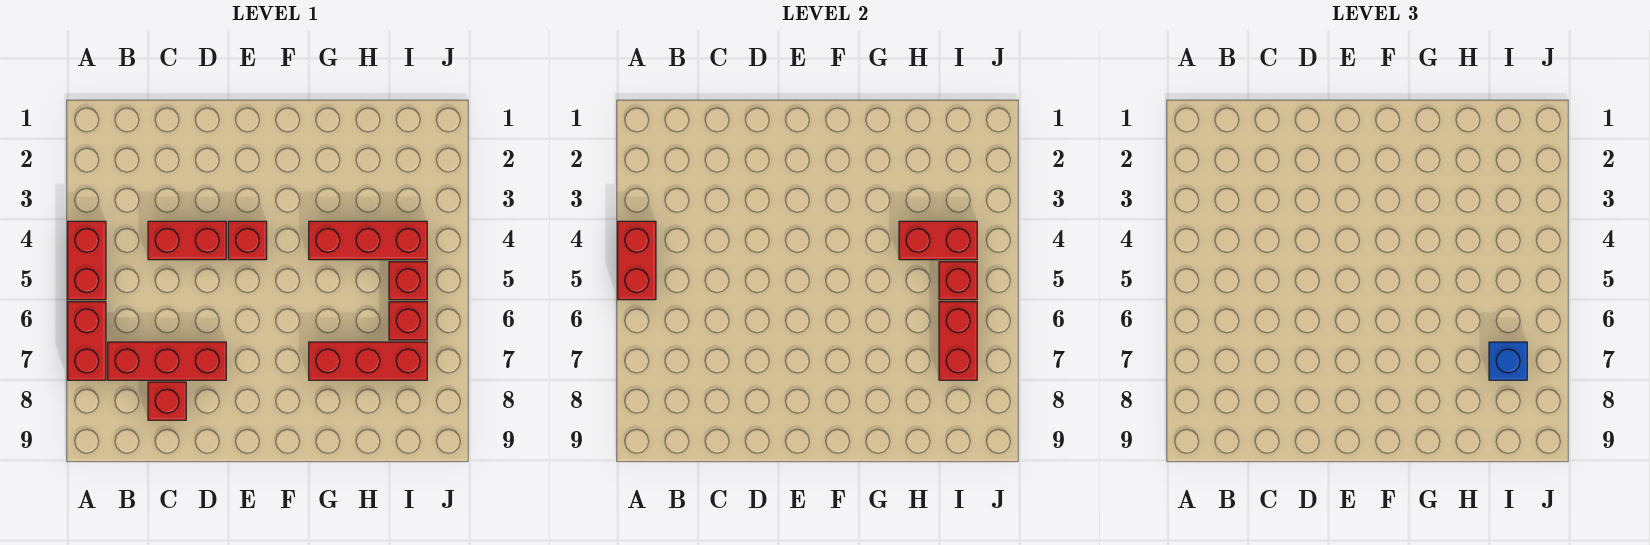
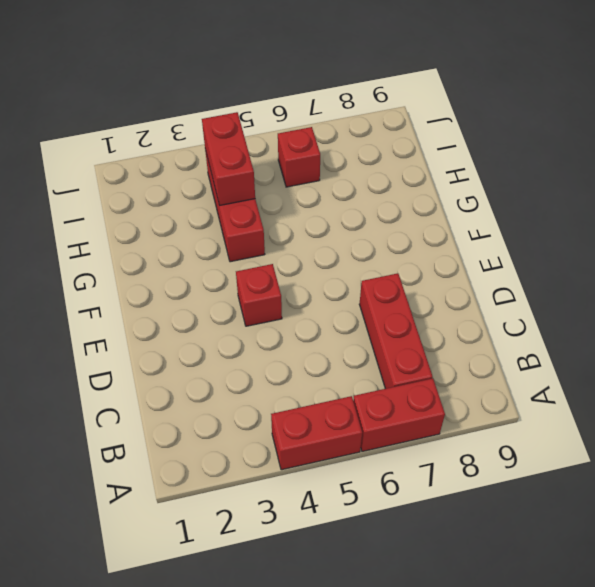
none -> red brick C4:D4 level 1
none -> red brick C8 level 1
none -> red brick G7:I7 level 1

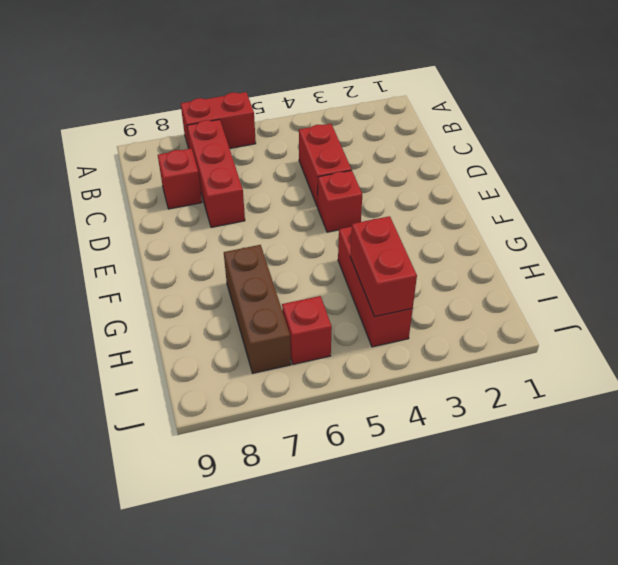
brown brick G7:I7 level 1 -> red brick G7:I7 level 1
none -> red brick A4:A5 level 1
none -> red brick I5 level 1
none -> red brick A4:A5 level 2

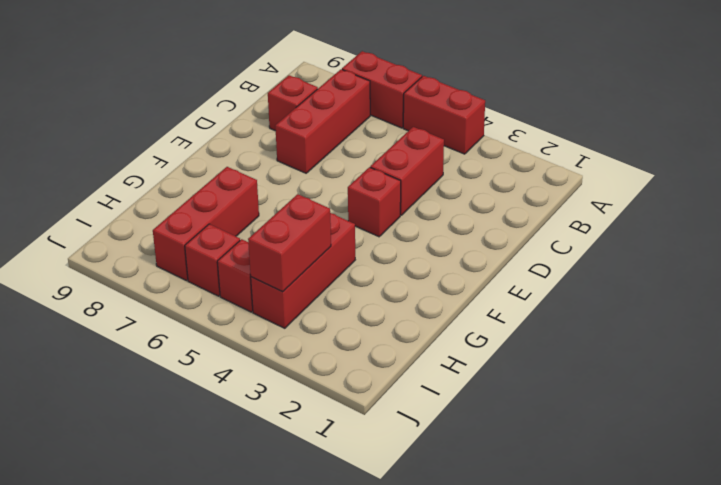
none -> red brick A4:A5 level 2
none -> red brick I5 level 2
none -> red brick I6:I7 level 2

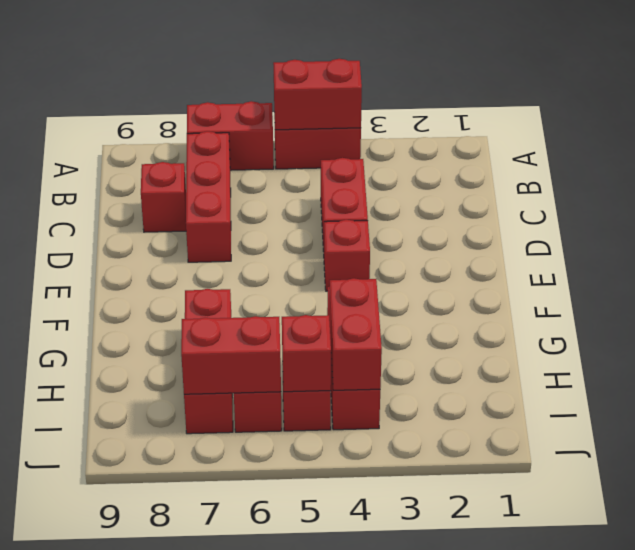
none -> blue brick I7 level 3

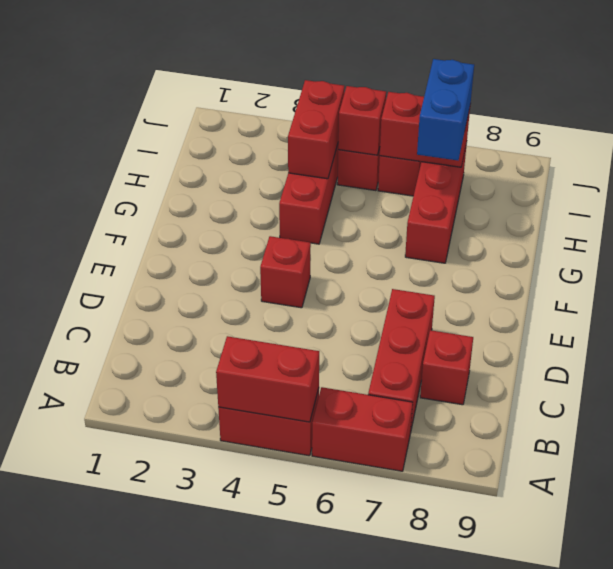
blue brick H7:I7 level 3 -> blue brick I7 level 3
none -> red brick C4:D4 level 1

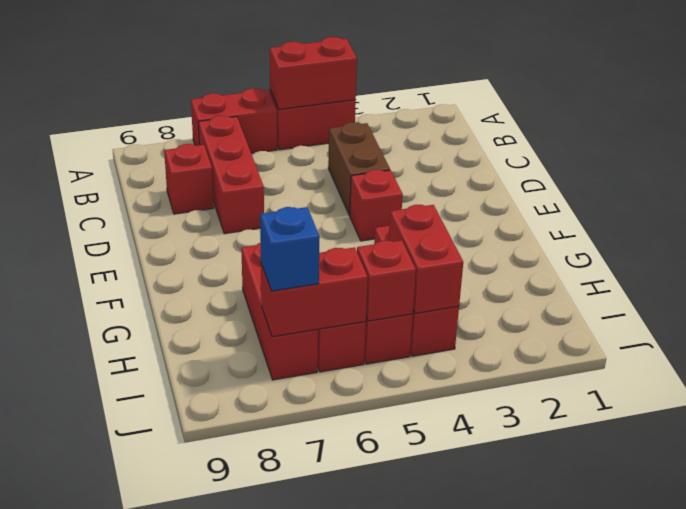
brown brick C4:D4 level 1 -> red brick C4:D4 level 1

